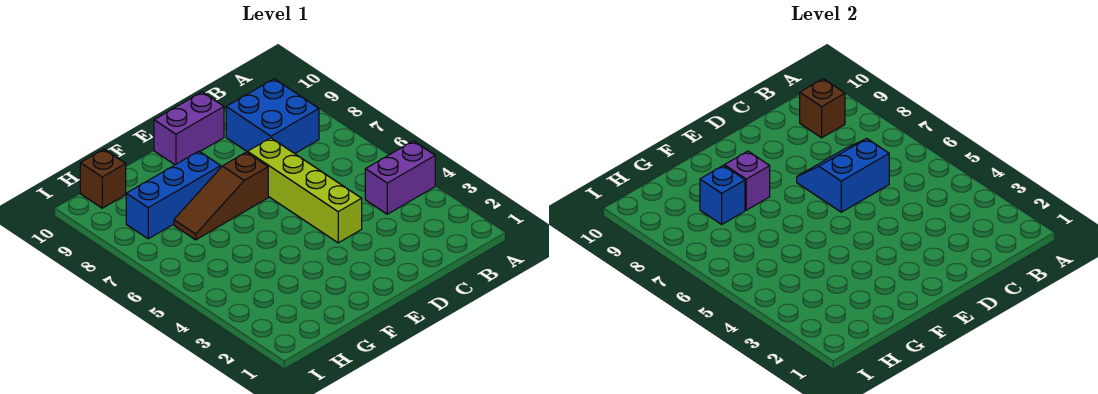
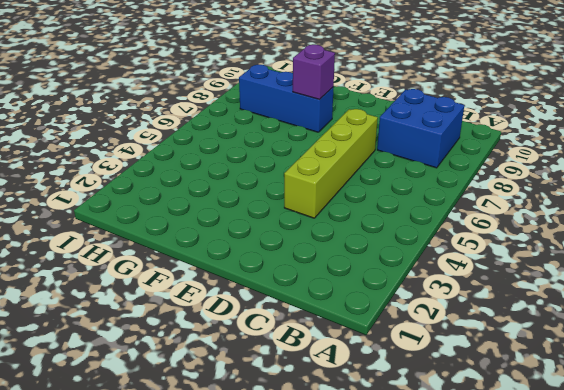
none -> purple brick A4:B4 level 1
none -> purple brick D10:E10 level 1

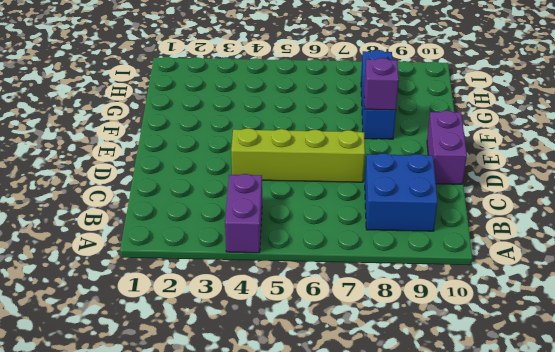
none -> brown slope E7:G7 level 1 top E
none -> brown brick H10 level 1

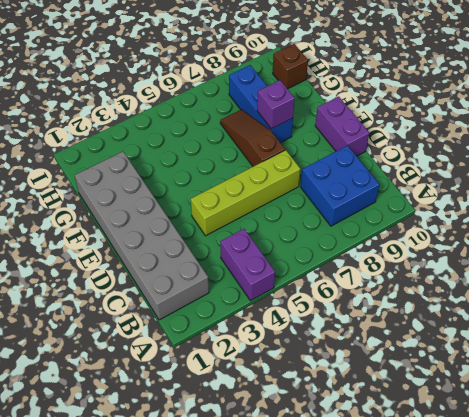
grey brick B1:G2 level 1 -> none
none -> brown brick B9 level 2
none -> blue slope C6:D7 level 2 top 6

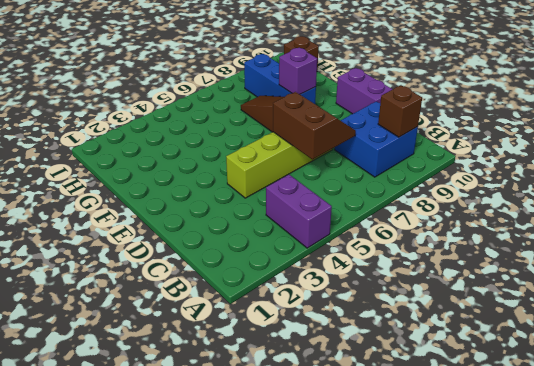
brown slope C6:D7 level 2 top 6 -> blue slope C6:D7 level 2 top 6
none -> blue brick G8 level 2

